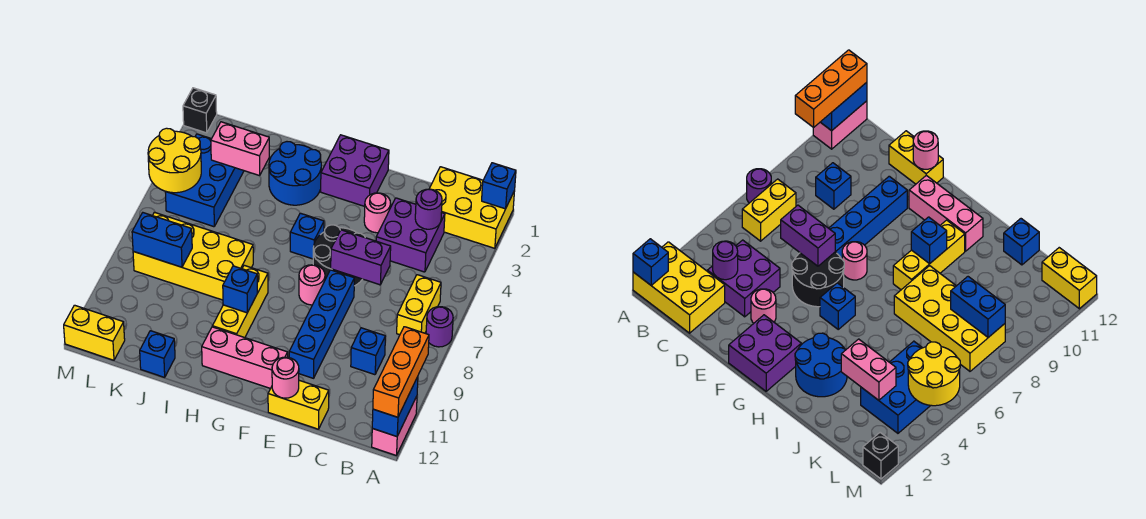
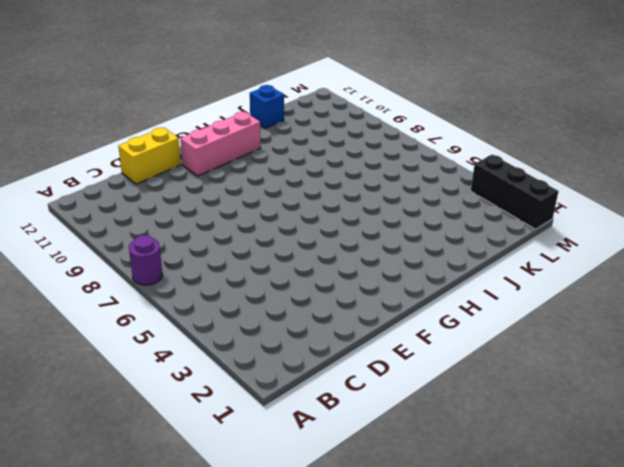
black brick M1:M3 level 1 -> black brick M1 level 1
none -> yellow brick A1:C2 level 1
none -> pink brick A11:A12 level 1
none -> yellow brick B6:B7 level 1
none -> purple brick C3:D4 level 1

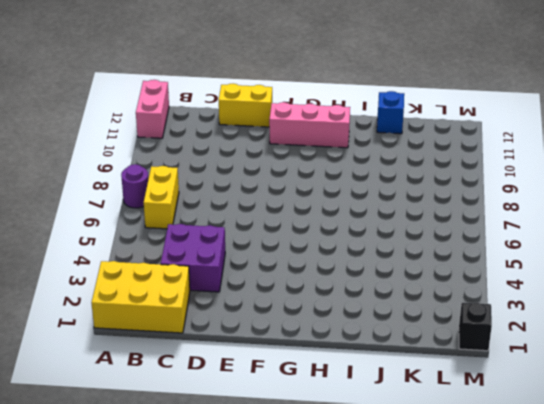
none -> blue brick C9 level 1
none -> pink round brick E3 level 1
none -> black round brick E5:F6 level 1
none -> blue brick E7:E10 level 1

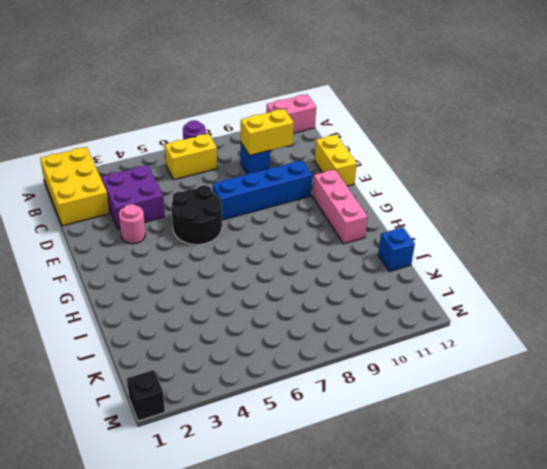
yellow brick C9:C10 level 2 -> yellow brick L12:M12 level 1
none -> purple brick F1:G2 level 1
none -> pink round brick F7 level 1
none -> blue brick G5 level 1
none -> blue round brick H2:I3 level 1

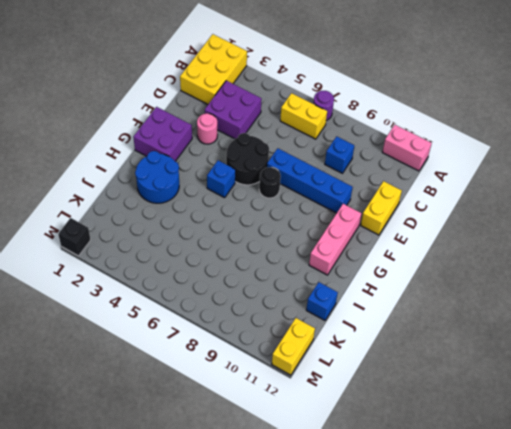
black round brick F7 level 1 -> pink round brick F7 level 1
none -> yellow brick H8:H10 level 1
none -> yellow brick I7:L8 level 1
none -> blue brick K3:L5 level 1
none -> blue brick A1 level 2

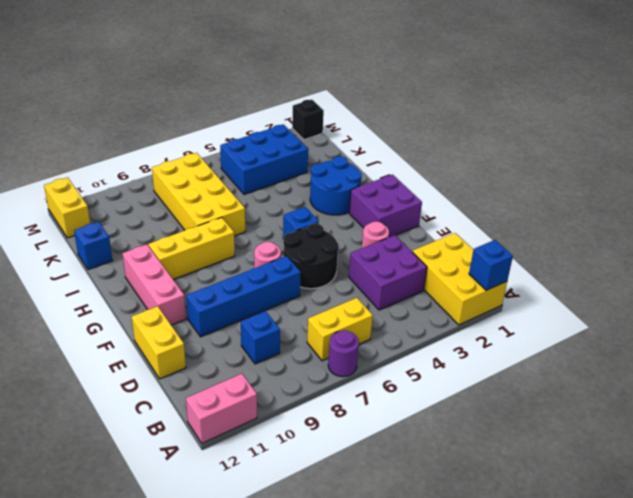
none -> blue brick A11:A12 level 2
none -> purple round brick C3 level 2
none -> purple brick D6:E6 level 2
none -> pink round brick E12 level 2

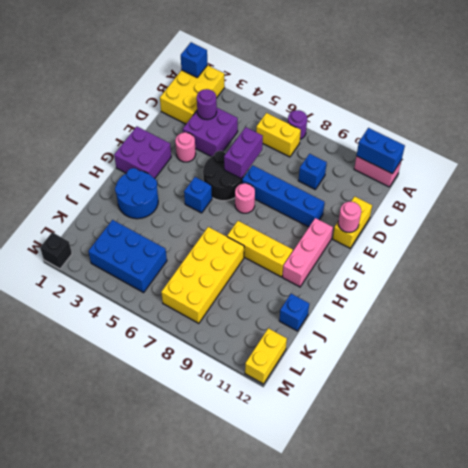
none -> blue brick H9 level 2
none -> pink brick J3:K3 level 2
none -> blue brick K8:L8 level 2
none -> yellow round brick L4:M5 level 2

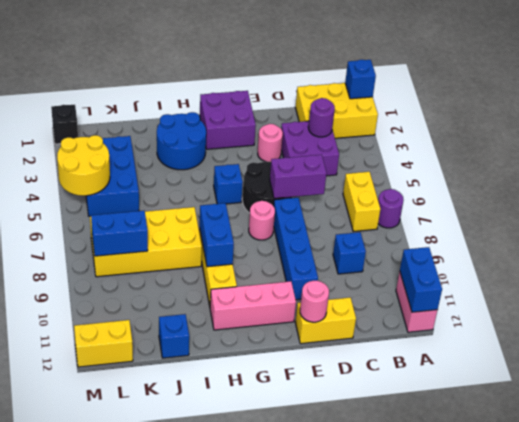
blue brick H8:H9 level 2 -> blue brick H9 level 2
none -> pink brick J3:K3 level 2
none -> orange brick A10:A12 level 3

